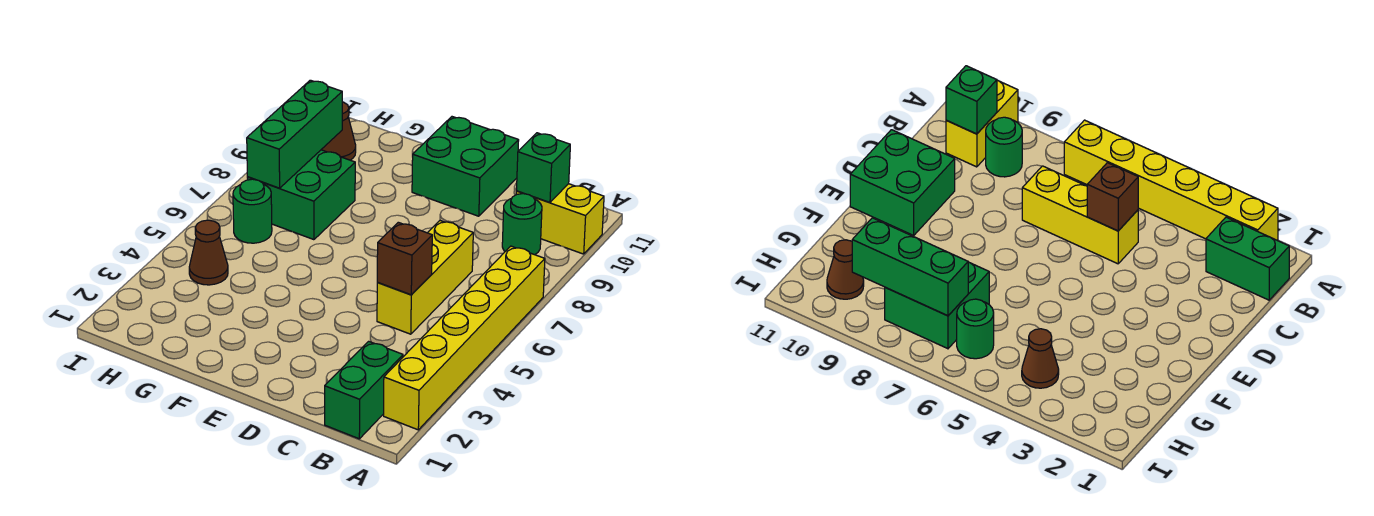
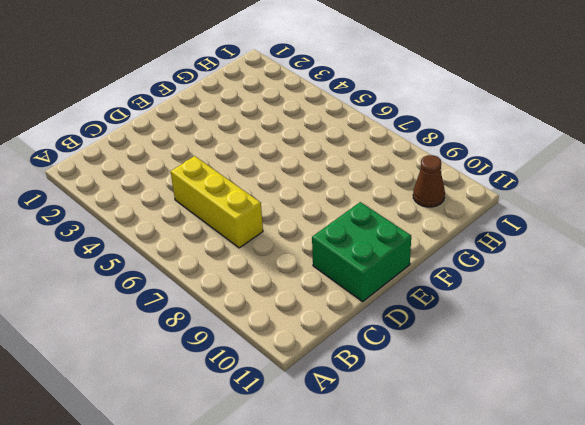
none -> yellow brick A2:A7 level 1
none -> yellow brick A10:B10 level 1
none -> green brick B1:B2 level 1

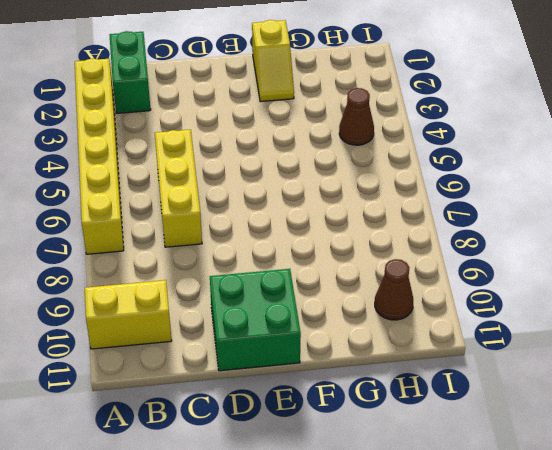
yellow slope F1:F2 level 1 top 1 -> none
none -> green round brick B9 level 1
none -> green brick G7:H8 level 1
none -> green round brick H6 level 1

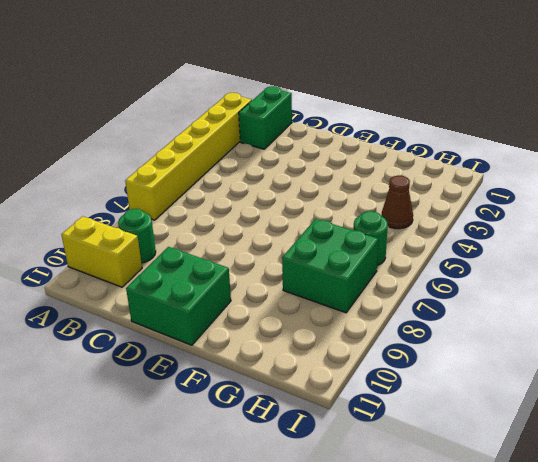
none -> yellow brick C5:C7 level 1
none -> brown cone H10 level 1
none -> green brick B10 level 2

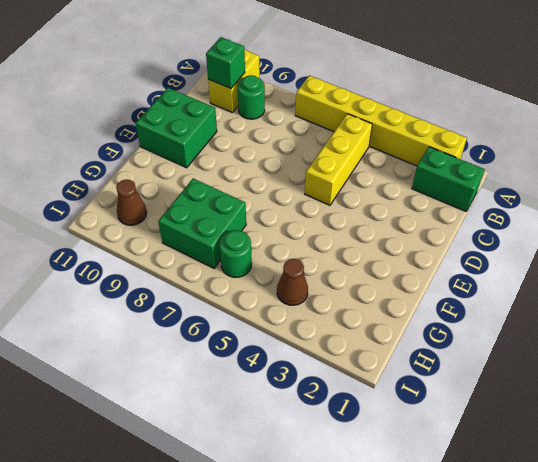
yellow brick B5:D5 level 1 -> yellow brick C5:C7 level 1
none -> brown brick C5 level 2
none -> green brick H7:H9 level 2

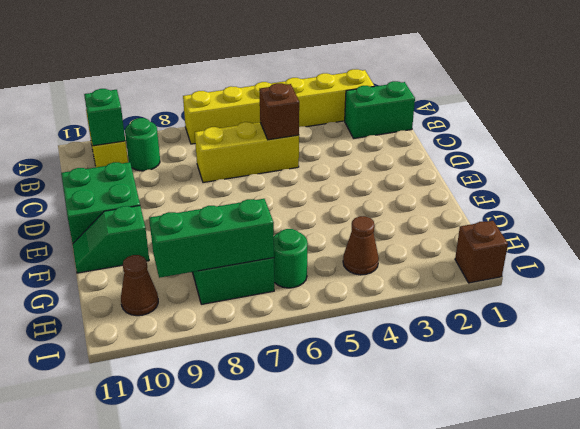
green slope F10:F11 level 1 top 10 -> none
brown brick I1 level 1 -> none

